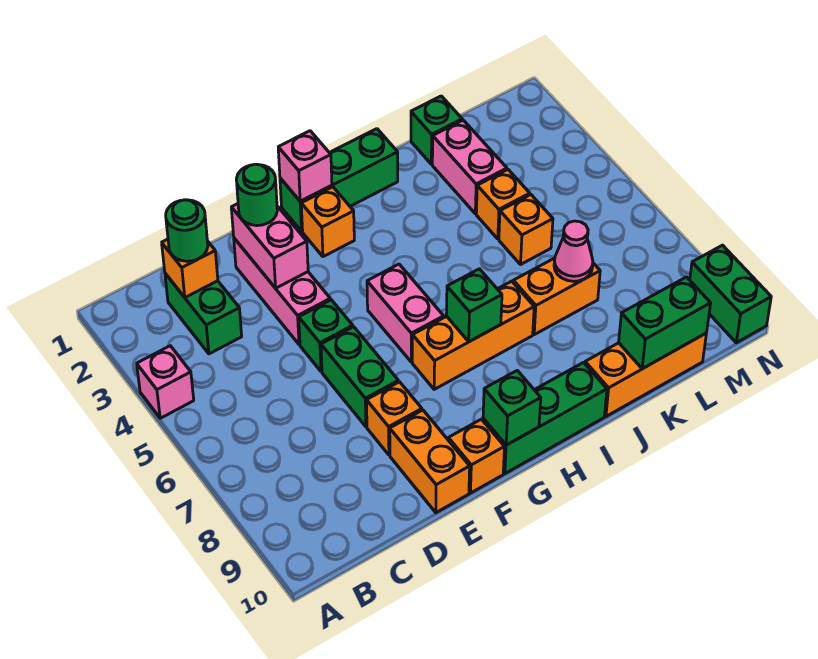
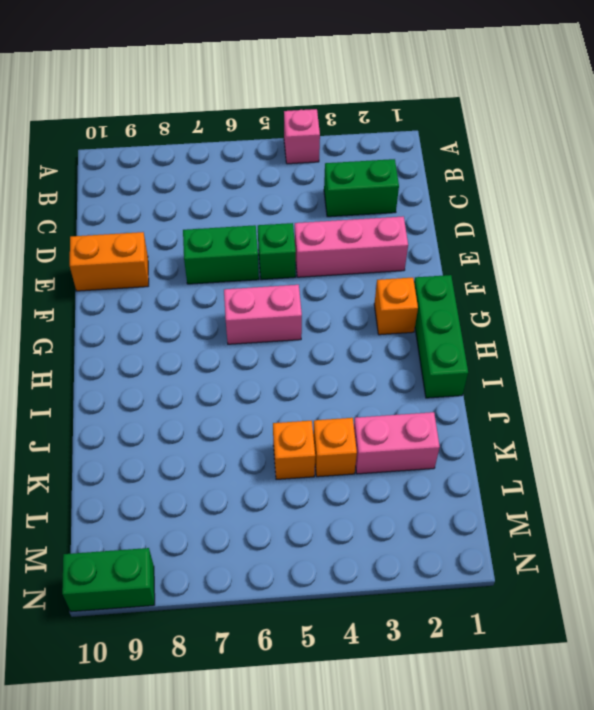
none -> orange brick E8 level 1
none -> orange brick F10 level 1
none -> orange brick G7:I7 level 1

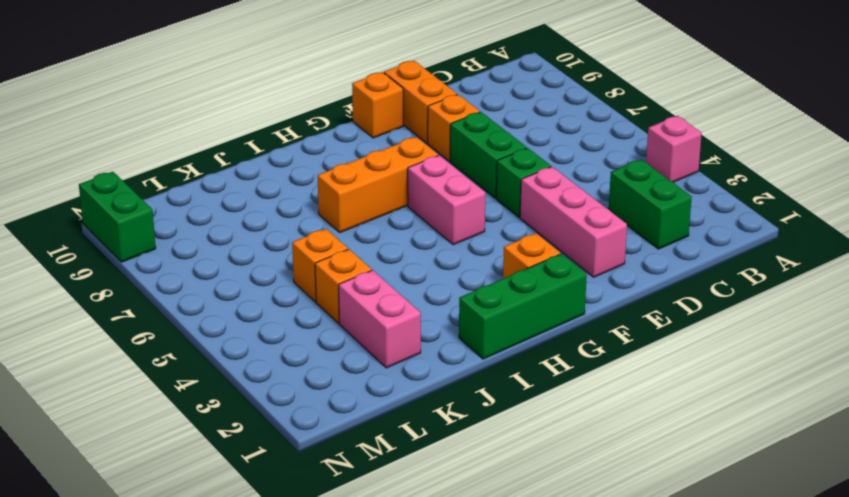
none -> green brick G10:I10 level 1
none -> orange brick J7:K7 level 1
none -> orange brick J10:L10 level 1

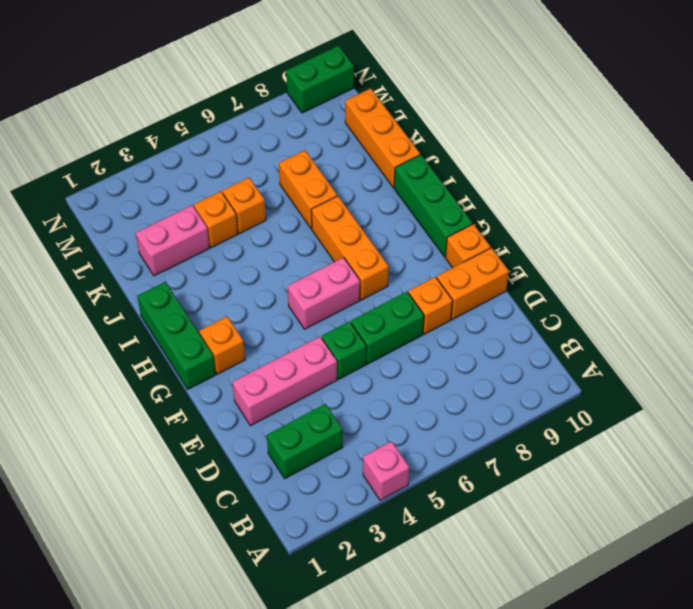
none -> green brick K1 level 1
none -> orange brick C2 level 2
none -> pink brick E2:E3 level 2

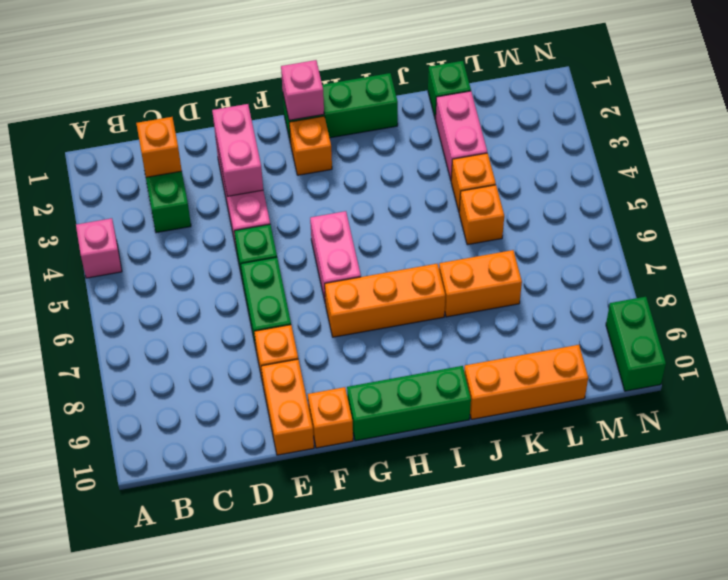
none -> green brick G10 level 2
none -> green brick H7 level 2
none -> pink cone K7 level 2

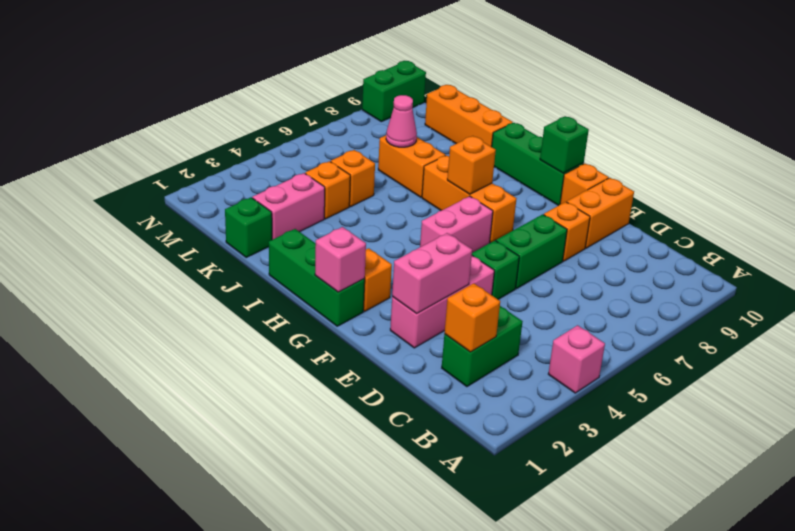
orange brick H7 level 2 -> green brick H7 level 2
none -> green brick K10:L10 level 2
none -> green round brick C2 level 3
none -> green round brick E2 level 3

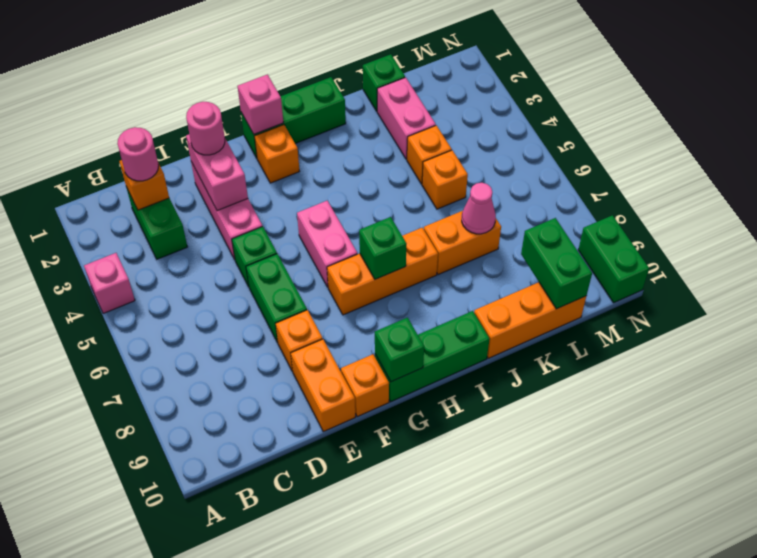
pink round brick C2 level 3 -> green round brick C2 level 3
pink round brick E2 level 3 -> green round brick E2 level 3
green brick L9:L10 level 2 -> green brick K10:L10 level 2

